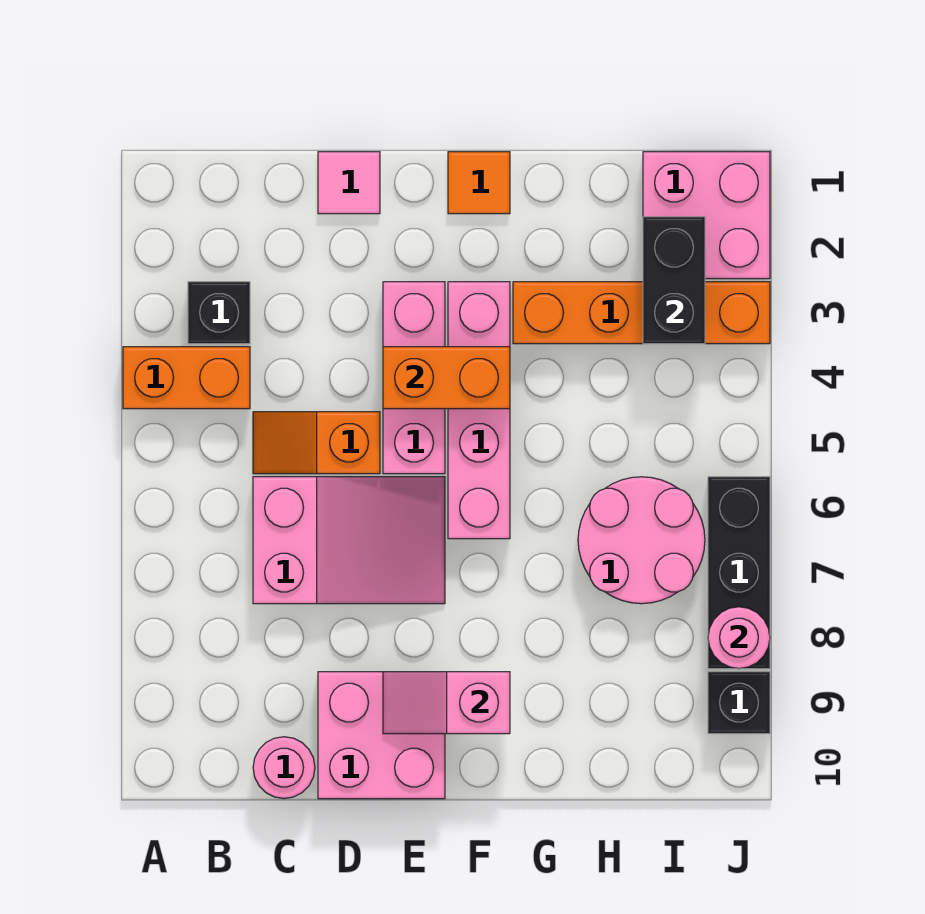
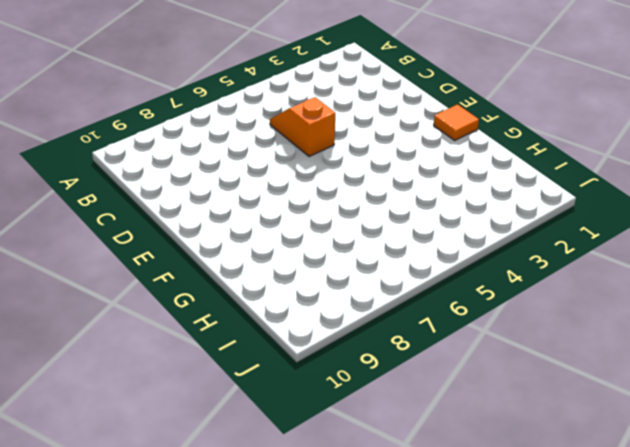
none -> orange brick A4:B4 level 1
none -> black brick B3 level 1
none -> pink slope C6:E7 level 1 top C

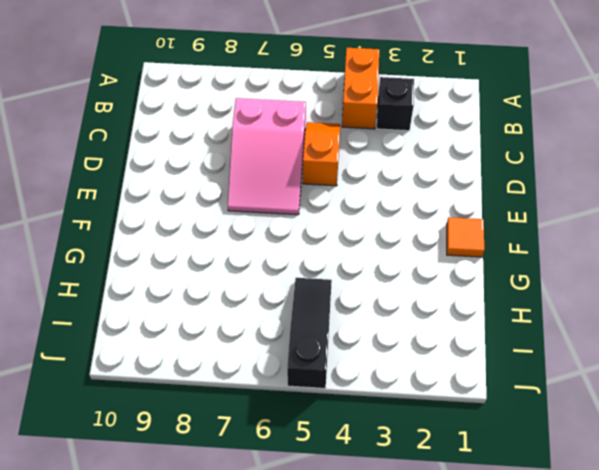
black slope H5:J5 level 1 top J -> none
none -> pink round brick C10 level 1
none -> pink tile D1 level 1
none -> pink brick D9:E10 level 1

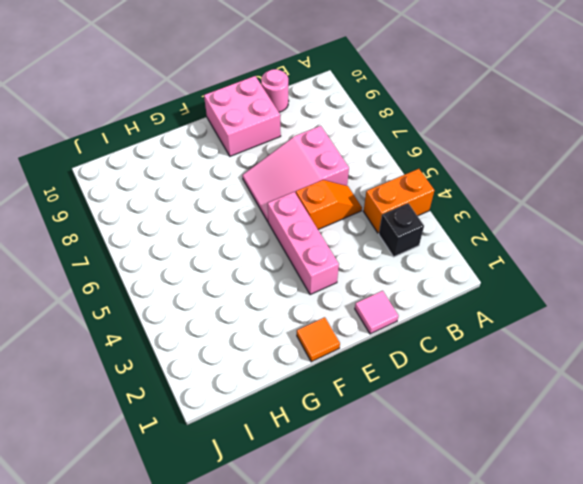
none -> pink brick F3:F6 level 1
none -> orange brick G3:J3 level 1
none -> pink round brick H6:I7 level 1

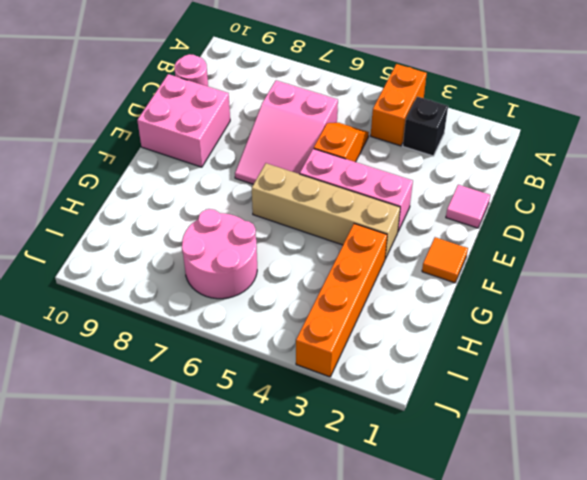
tan brick F3:F6 level 1 -> pink brick F3:F6 level 1
none -> pink brick I1:J2 level 1
none -> black brick J6:J8 level 1
none -> black brick J9 level 1

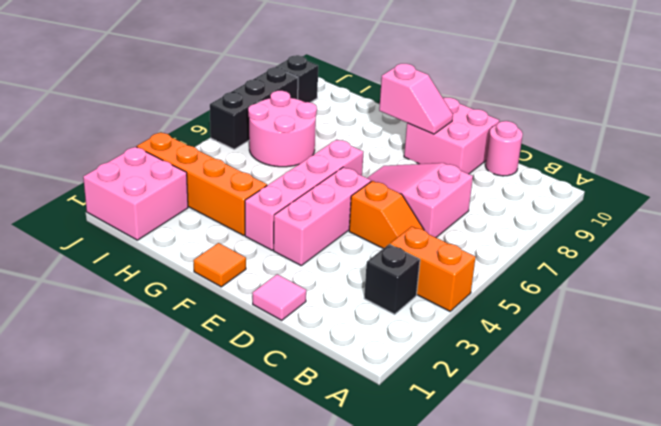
none -> orange brick E4:F4 level 2
none -> black brick I2:I3 level 2
none -> pink round brick J8 level 2

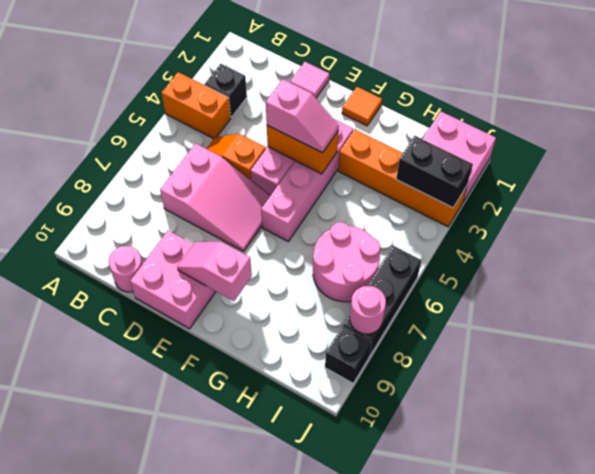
pink slope E4:F4 level 3 top E -> none
black brick I3:J3 level 2 -> black brick I2:I3 level 2

